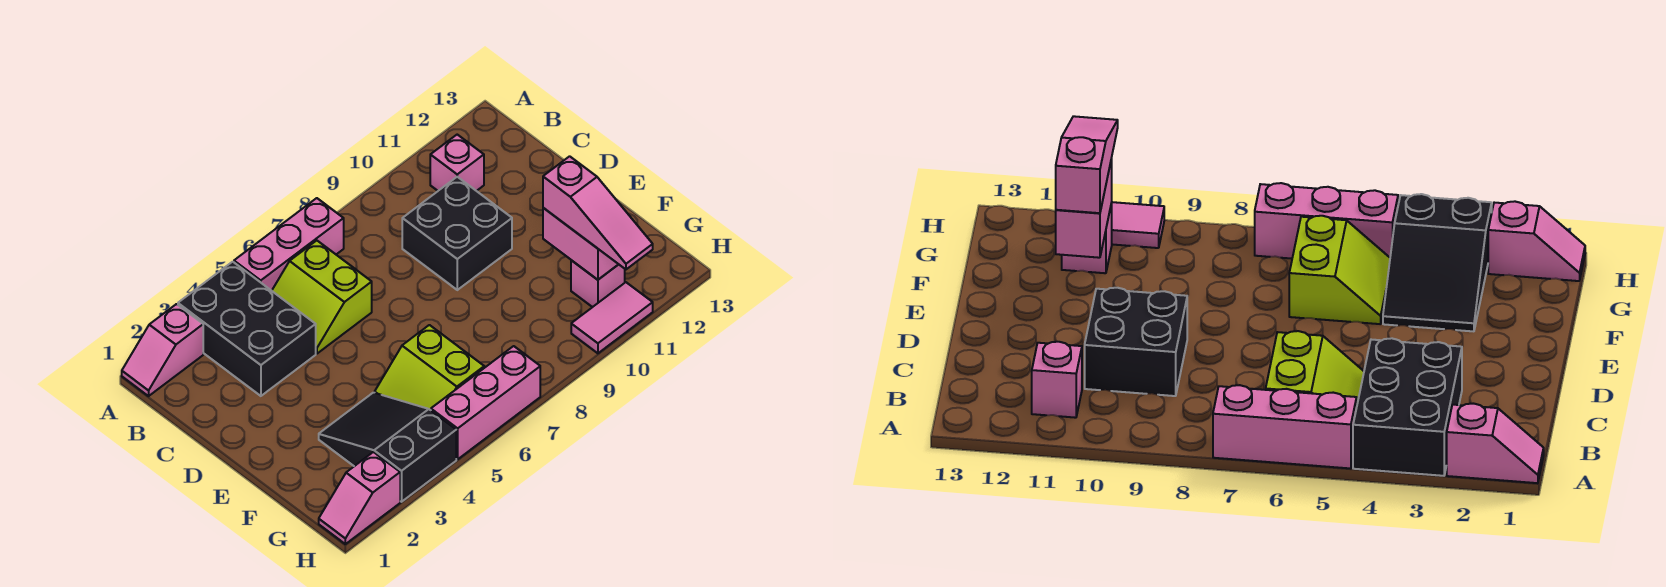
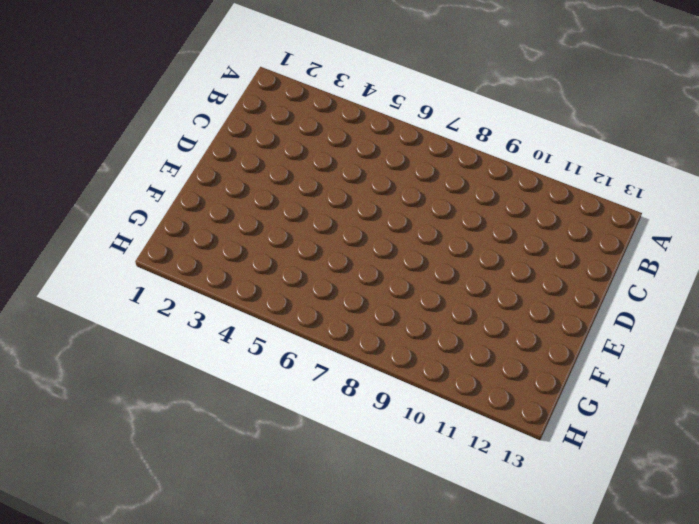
none -> pink slope A1:A2 level 1 top 2
none -> black brick A3:C4 level 1
none -> pink brick A5:A7 level 1

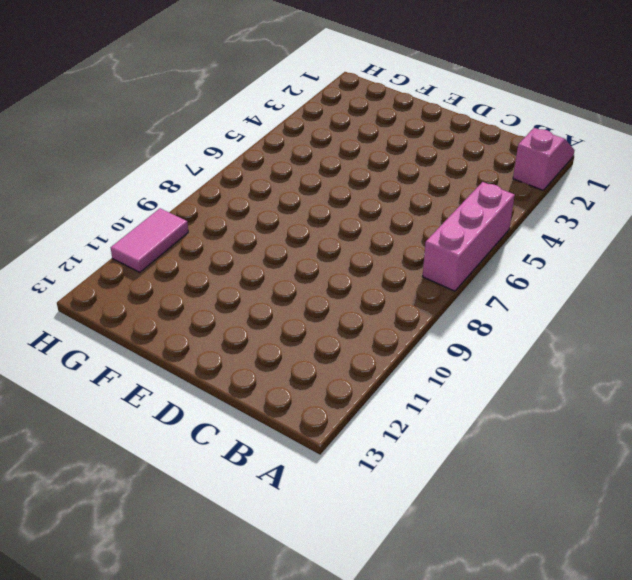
none -> black brick A3:C4 level 1
none -> lime slope B5:C6 level 1 top 6
none -> pink brick B11 level 1

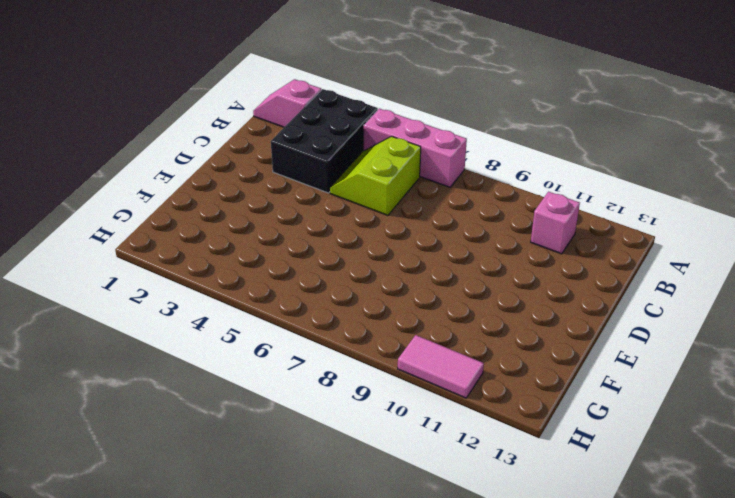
none -> black brick C9:D10 level 1
none -> black slope F3:H4 level 1 top H
none -> lime slope F5:G6 level 1 top 6

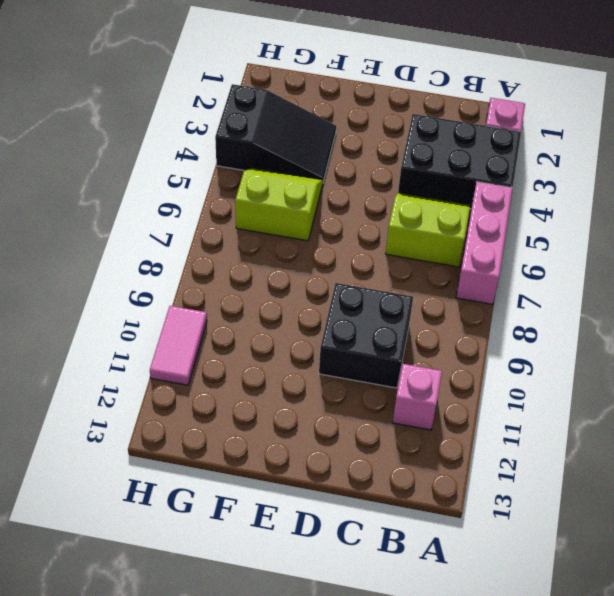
none -> pink brick G11 level 1
none -> pink slope H1:H2 level 1 top 2
none -> pink brick H5:H7 level 1

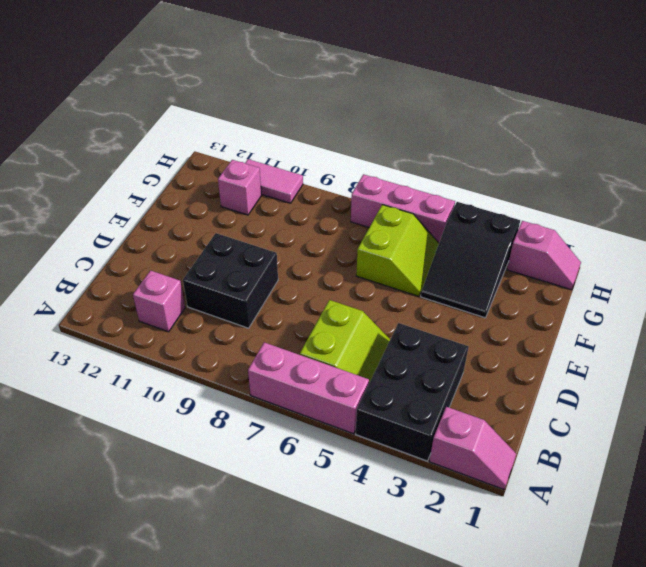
none -> pink brick F11:G11 level 2
none -> pink slope F11:H11 level 3 top F

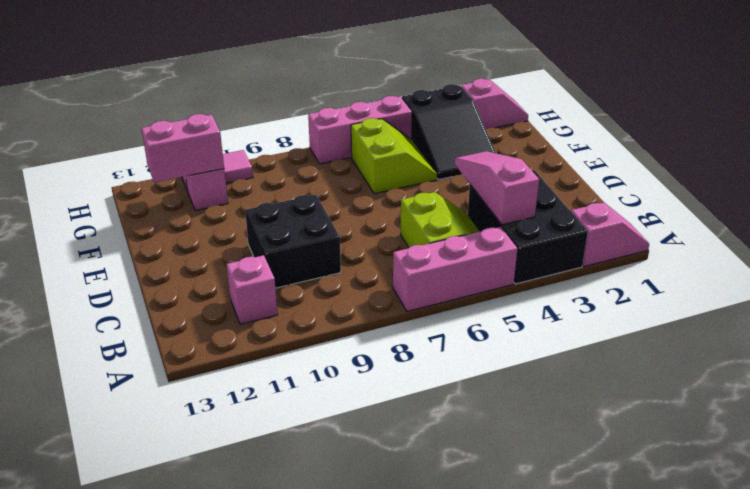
pink slope B4:D4 level 2 top B -> pink slope F11:H11 level 3 top F
pink brick G11:G12 level 2 -> pink brick F11:G11 level 2

